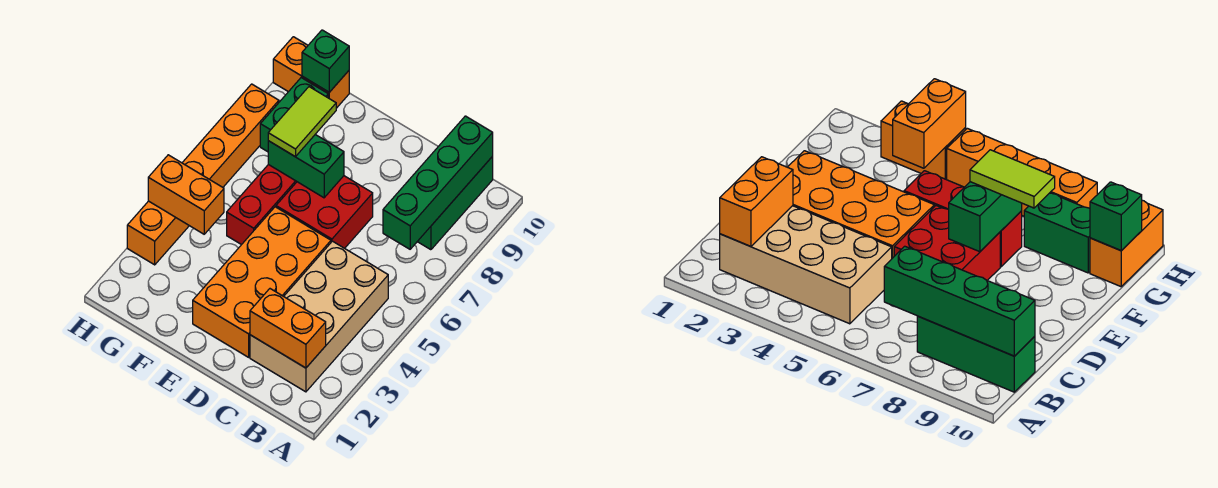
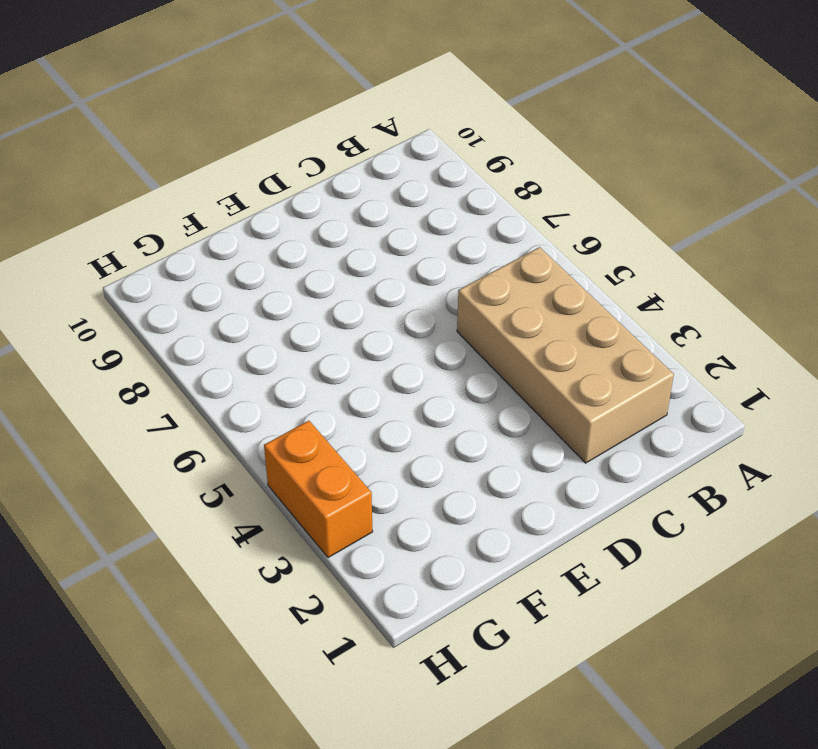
none -> green brick B8:B10 level 1
none -> orange brick D2:E5 level 1
none -> red brick D6:E7 level 1

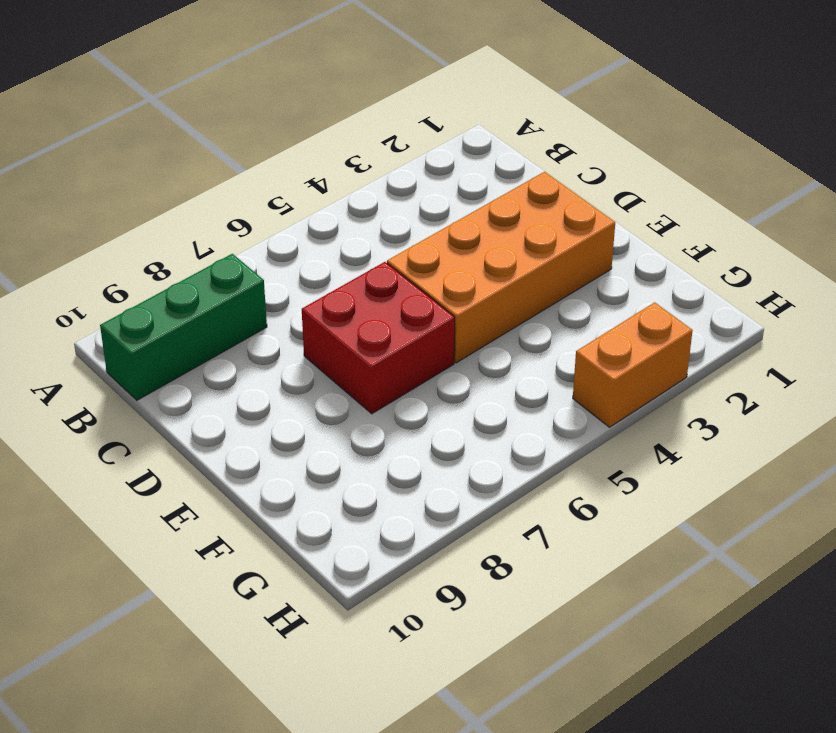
none -> tan brick B2:C5 level 1
none -> red brick F5:F7 level 1
none -> green brick G8:G9 level 1

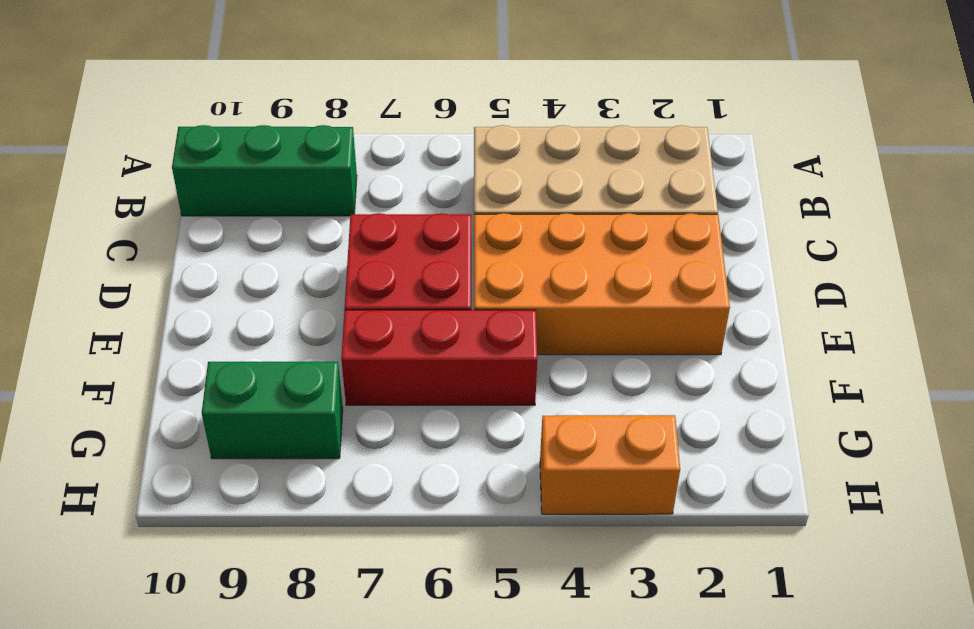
none -> orange brick G10:H10 level 1
none -> orange brick H5:H8 level 1
none -> orange brick B2:C2 level 2

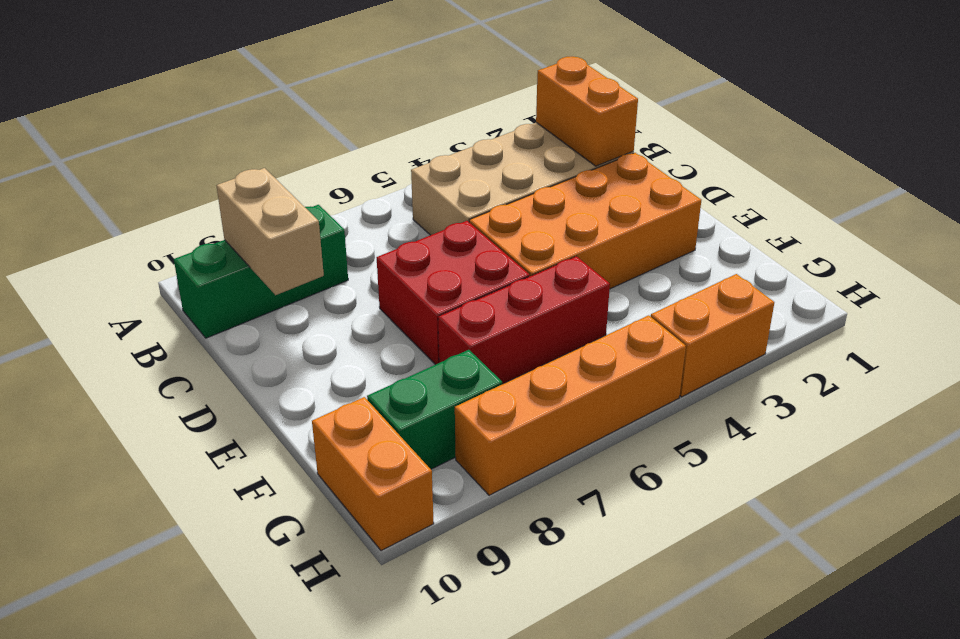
tan brick B9:C9 level 2 -> green brick B7:B10 level 2
none -> green brick E7:F7 level 2
none -> orange brick G4:H4 level 2
none -> green brick G10 level 2

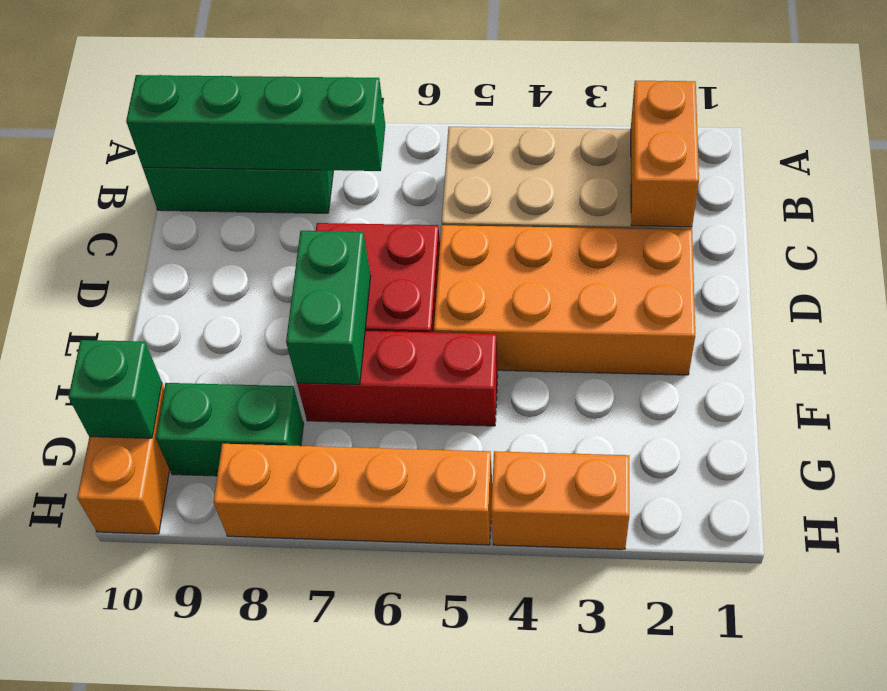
none -> orange brick G4:H4 level 2
none -> lime tile F7:F8 level 3

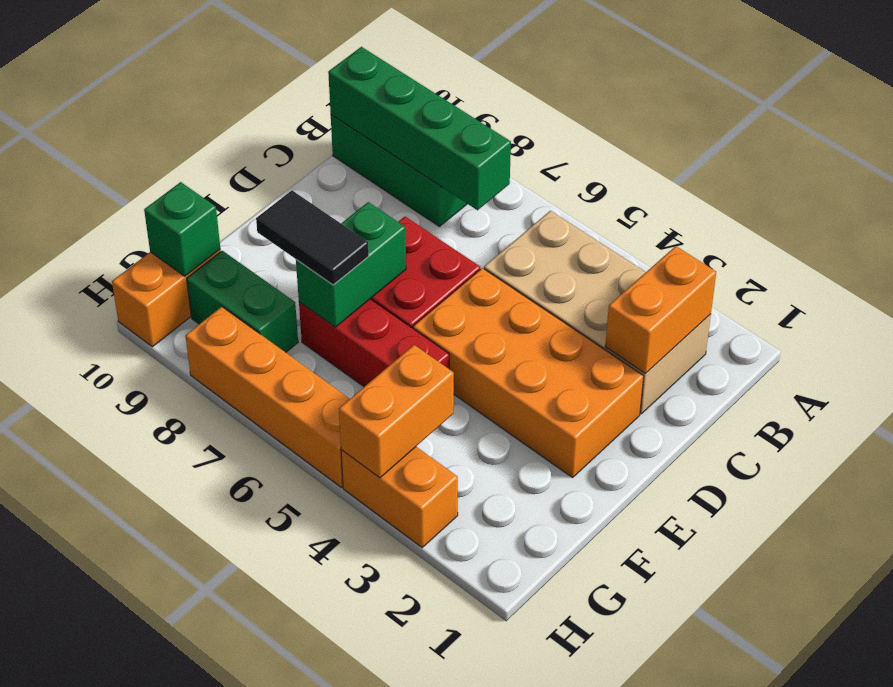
black tile F7:F8 level 3 -> lime tile F7:F8 level 3

